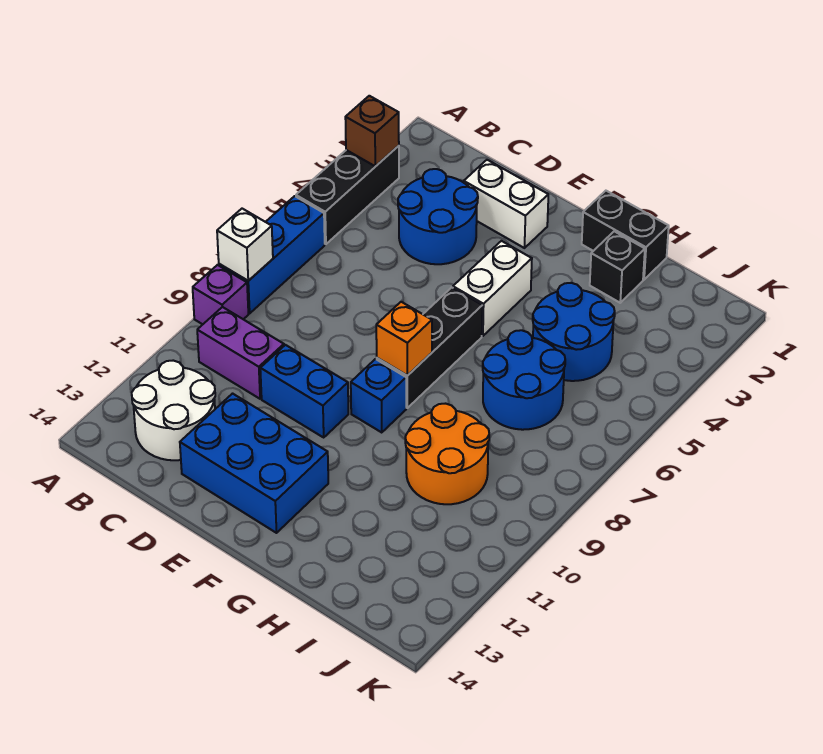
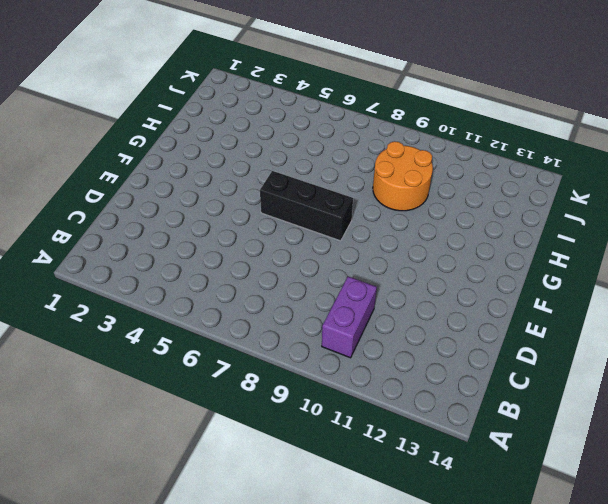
none -> black brick A3:A5 level 1
none -> blue brick A6:A8 level 1
none -> purple brick A9 level 1

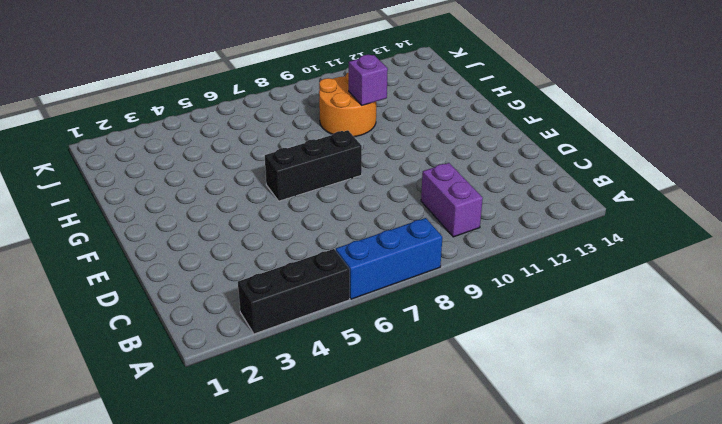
purple brick H10 level 2 -> purple brick A9 level 1
none -> white round brick B12:C13 level 1
none -> blue round brick C3:D4 level 1
none -> white brick D2:E2 level 1

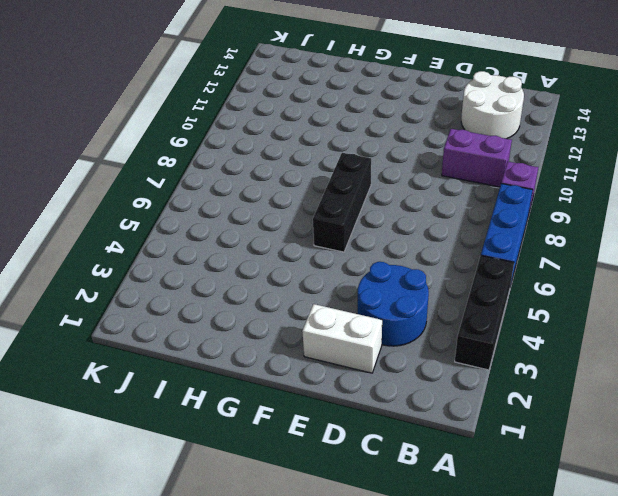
none -> blue brick D10:E10 level 1
none -> blue brick D12:F13 level 1
none -> white brick F4:F5 level 1

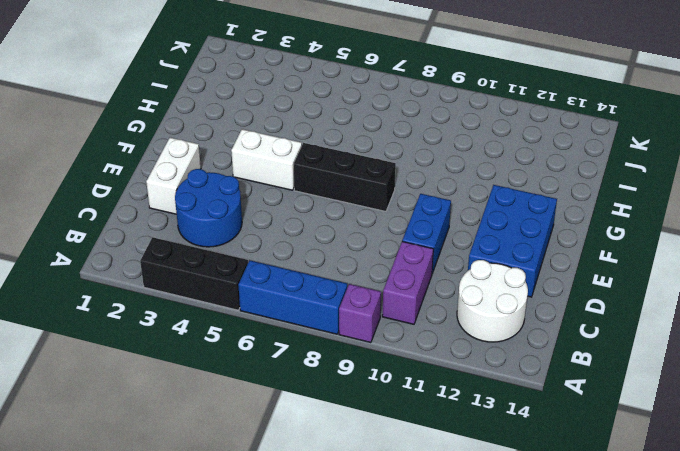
none -> blue brick F9 level 1
none -> black brick G1:H1 level 1
none -> black brick H2 level 1

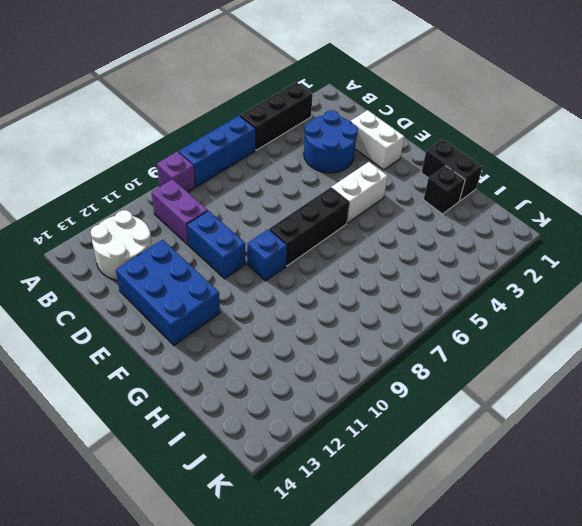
none -> blue round brick H4:I5 level 1
none -> blue round brick H6:I7 level 1
none -> orange round brick H9:I10 level 1

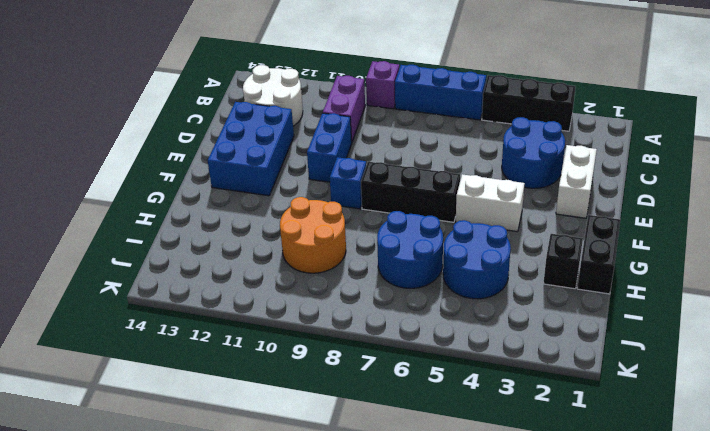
none -> brown brick A3 level 2
none -> white brick A8 level 2
none -> orange brick F8 level 2

